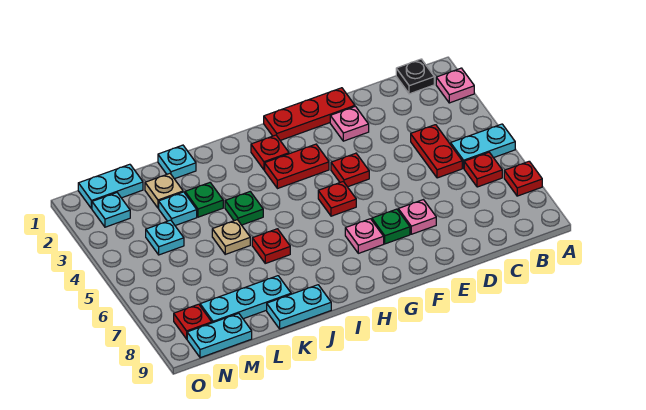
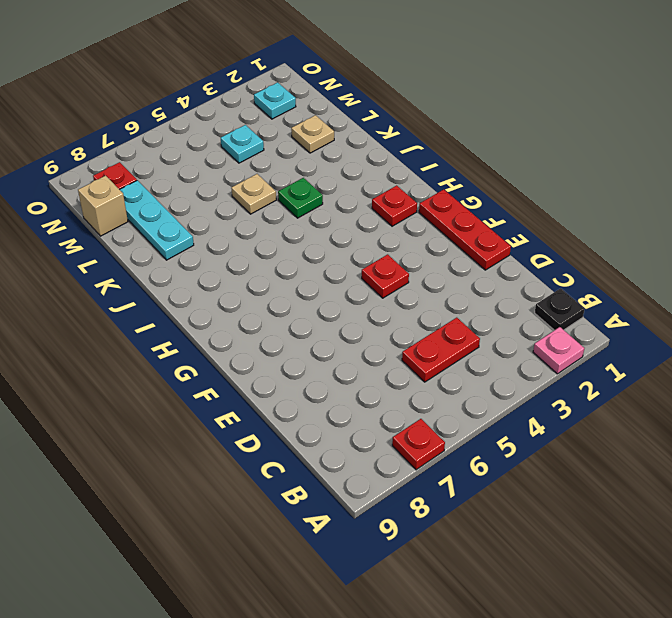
tan brick M9 level 1 -> cyan plate M9:N9 level 1
none -> cyan plate A5:B5 level 1
none -> red plate B6 level 1
none -> pink plate E2 level 1

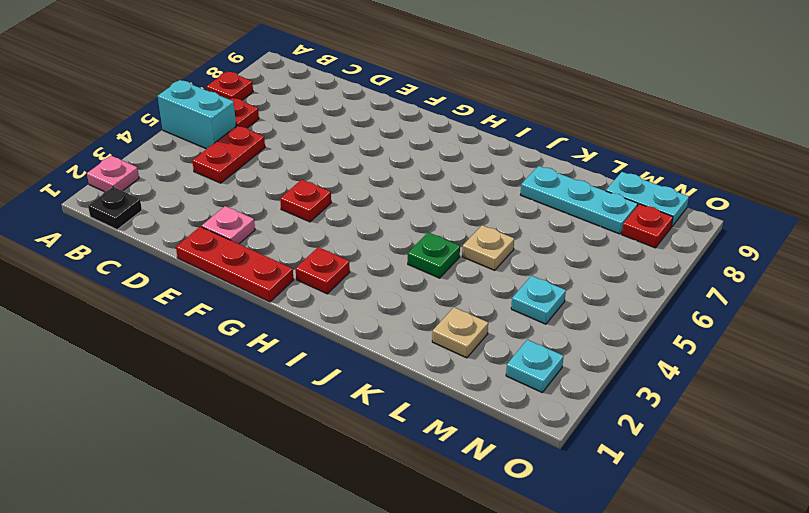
cyan brick A5:B5 level 1 -> cyan plate A5:B5 level 1
none -> pink plate E7 level 1
none -> green plate F7 level 1
none -> red plate G3:H3 level 1

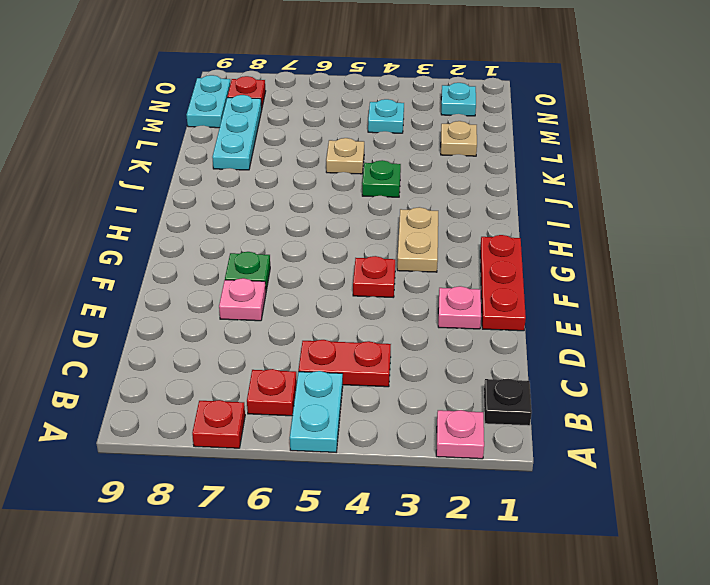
tan plate G3:H3 level 1 -> red plate G3:H3 level 1
none -> red plate G5 level 1
none -> pink plate G7 level 1
none -> red plate H2 level 1

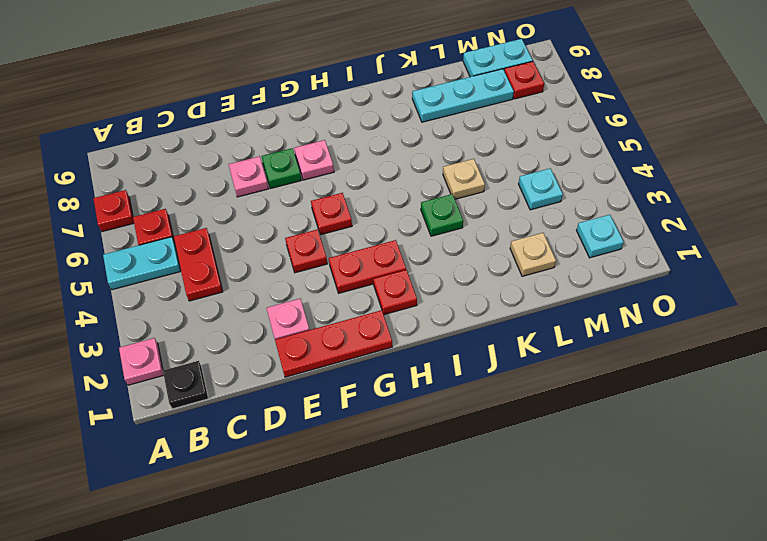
none -> red plate J6 level 1
none -> cyan plate J9:K9 level 1
none -> cyan plate K1 level 1

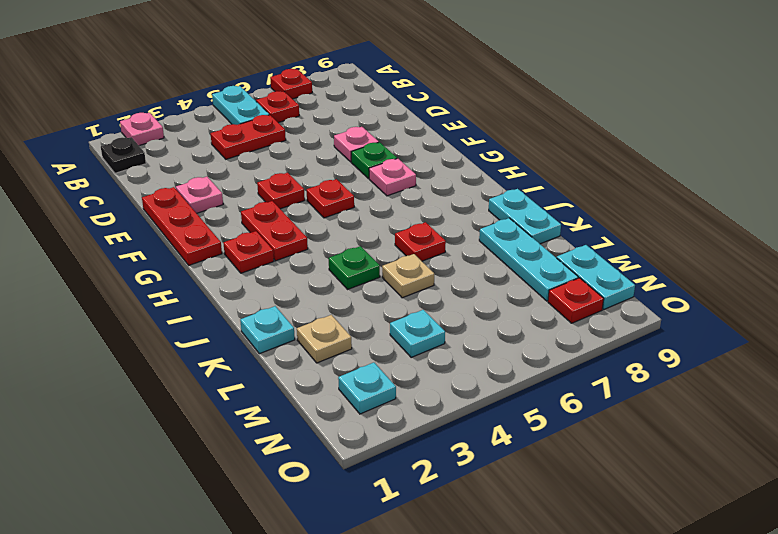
none -> green plate K3 level 1
none -> cyan plate L3 level 1
none -> cyan plate M1:N1 level 1

